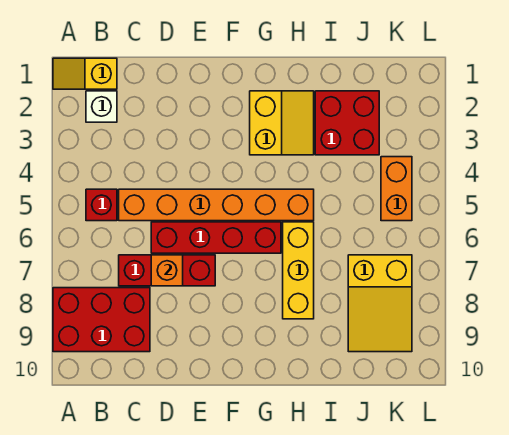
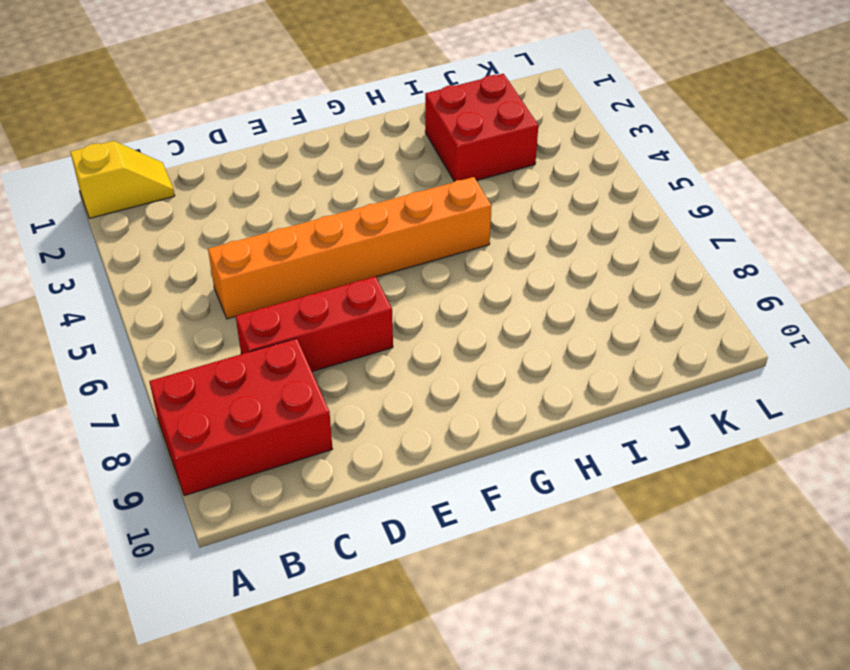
yellow slope A1:B1 level 1 top A -> yellow slope A1:B1 level 1 top B
none -> white brick B2 level 1
none -> red brick B5 level 1
none -> red brick D6:G6 level 1

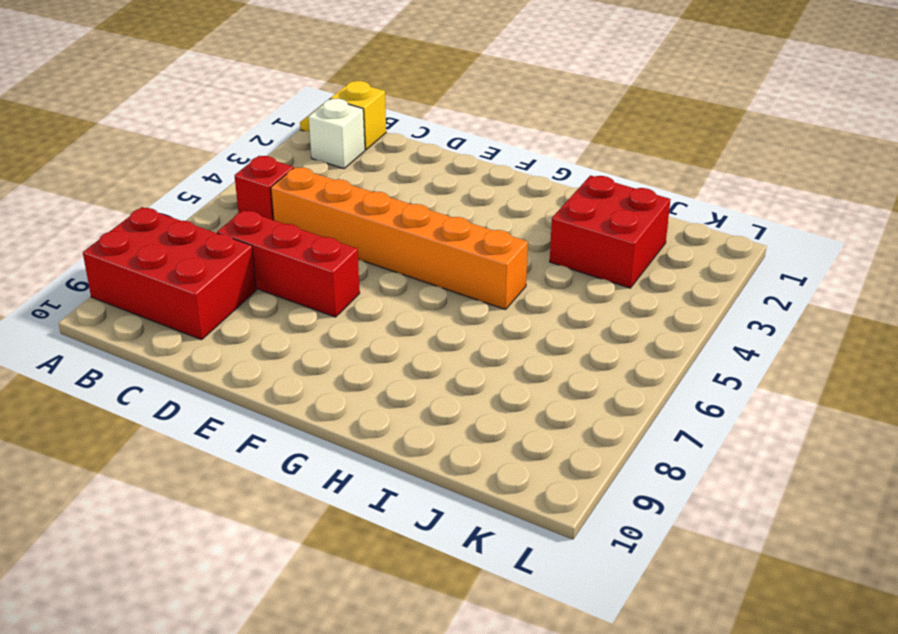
none -> red brick D6:G6 level 1
none -> yellow slope G2:H3 level 1 top G
none -> yellow brick H6:H8 level 1

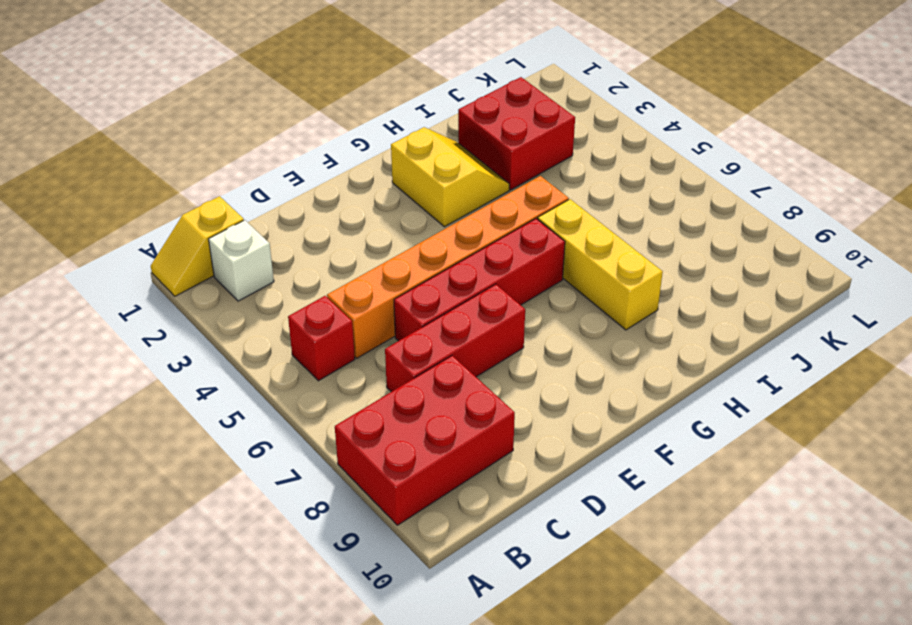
none -> yellow slope J7:K9 level 1 top 7
none -> orange brick K4:K5 level 1
none -> orange brick D7 level 2

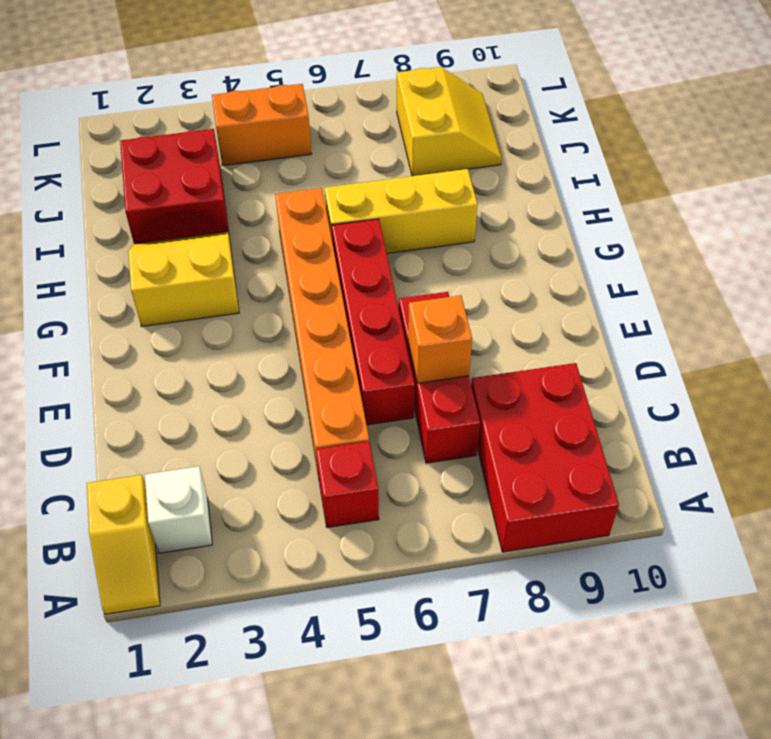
yellow slope J8:K9 level 1 top 8 -> yellow slope J7:K9 level 1 top 7

